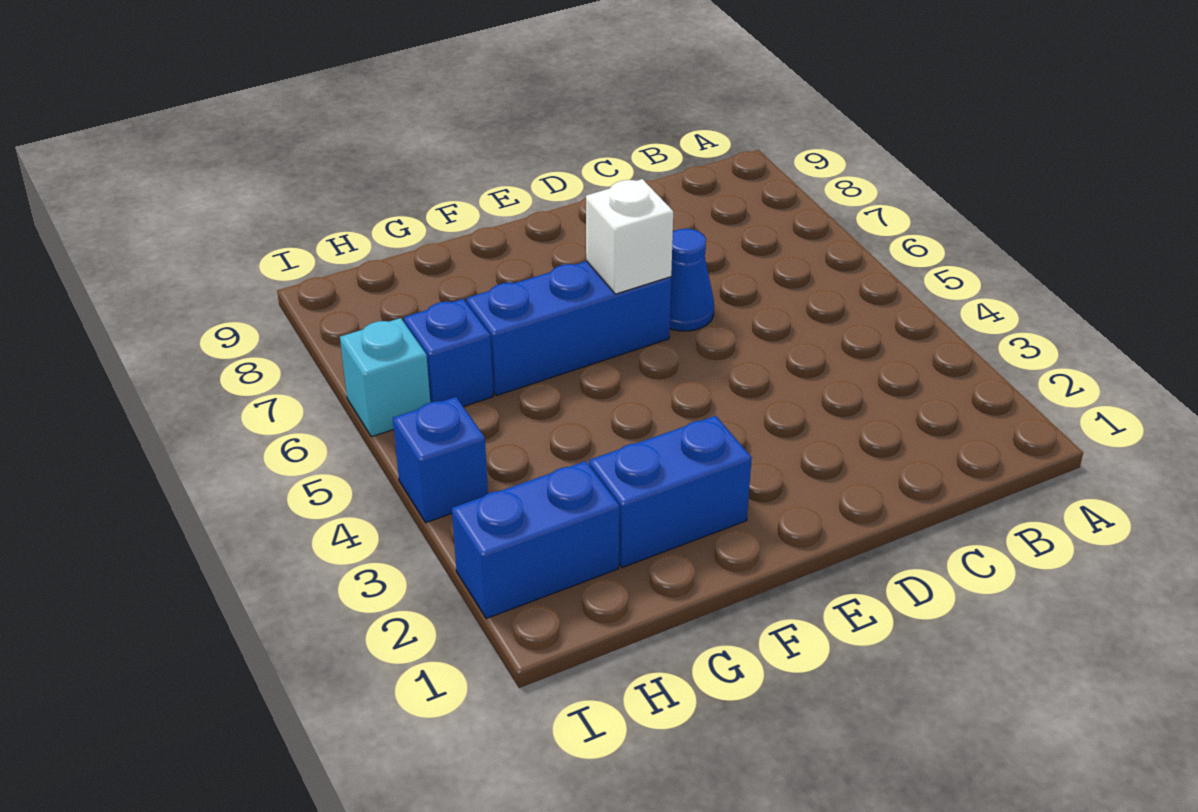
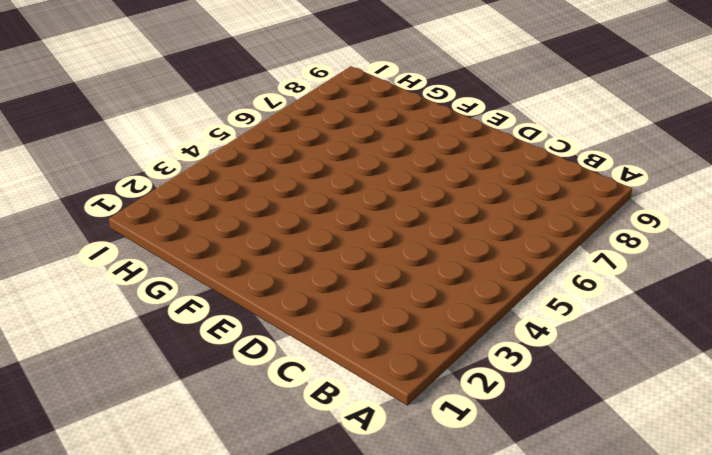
none -> blue cone D6 level 1
none -> blue brick E6:G6 level 1

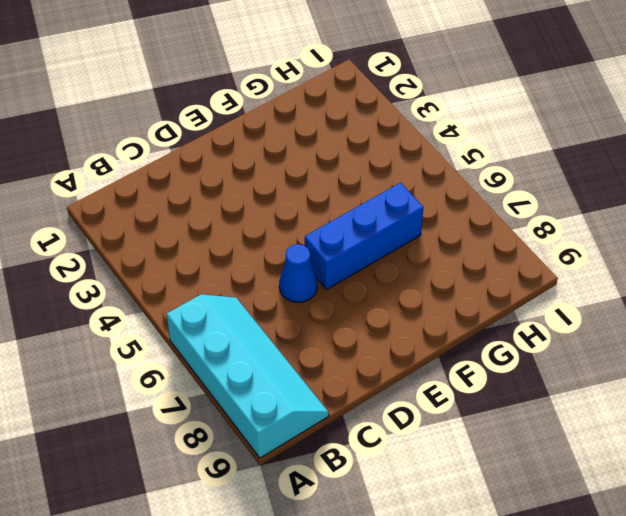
cyan slope A6:B9 level 1 top A -> none
none -> blue brick F2:G2 level 1
none -> blue brick H2:I2 level 1

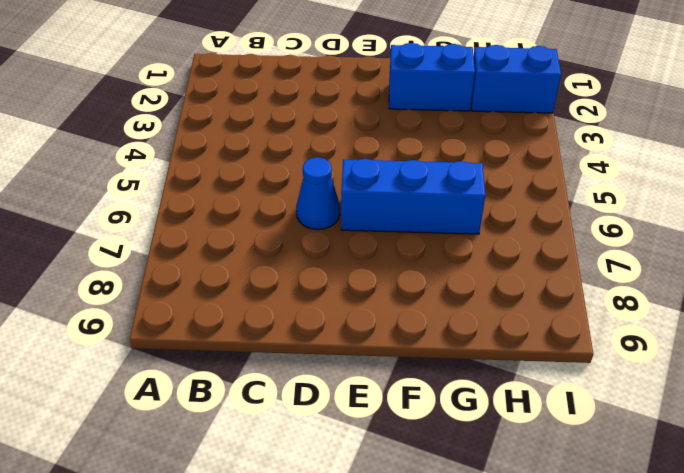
none -> blue brick H6 level 1
none -> blue brick I4 level 1

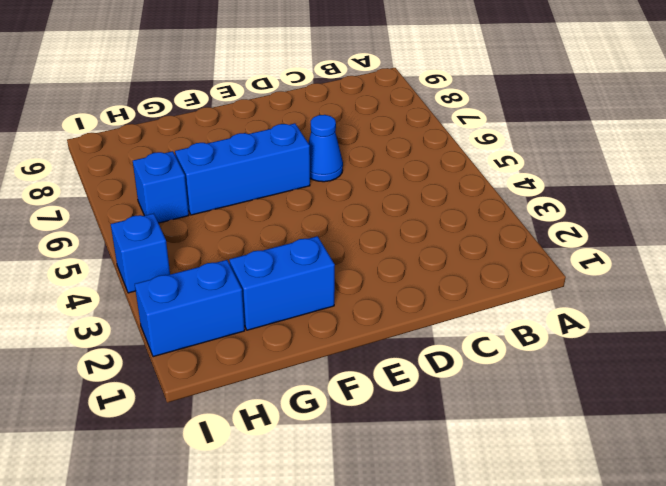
none -> cyan brick I6 level 1
none -> white brick E6 level 2

